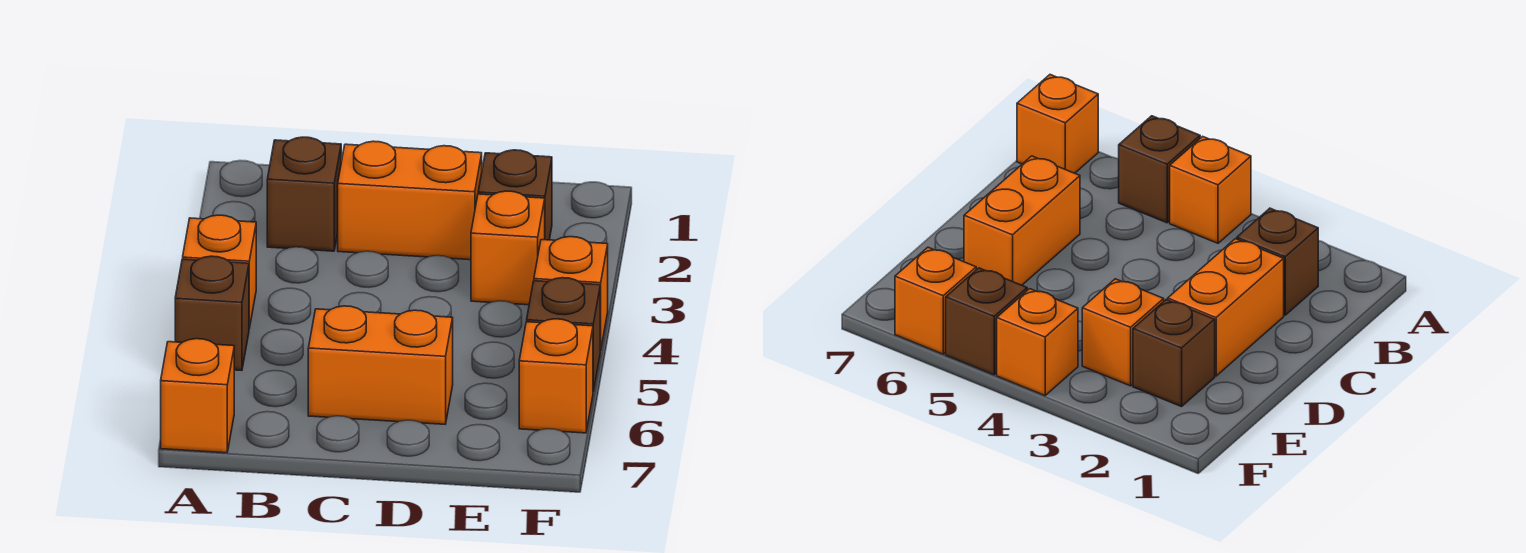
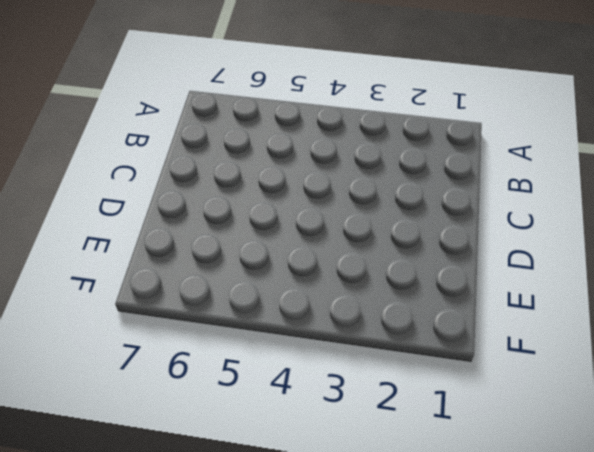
none -> orange brick A4 level 1
none -> brown brick A5 level 1

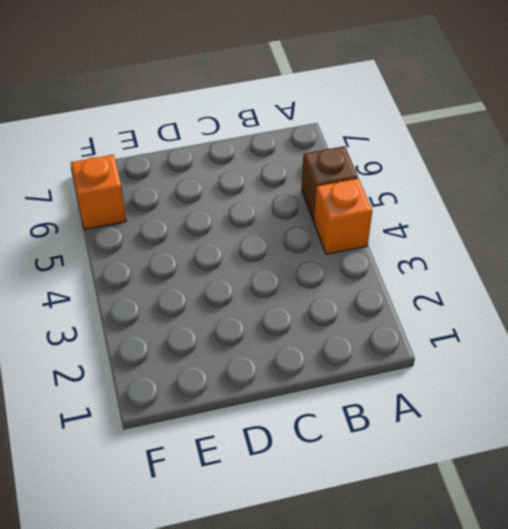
none -> orange brick A7 level 1
none -> brown brick B2 level 1

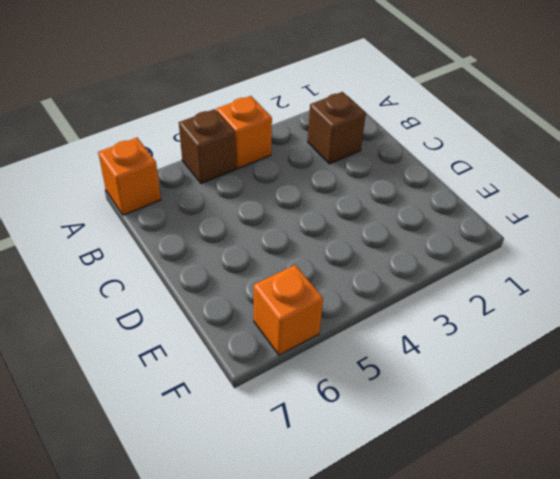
none -> orange brick C2:D2 level 1
none -> orange brick C6:D6 level 1

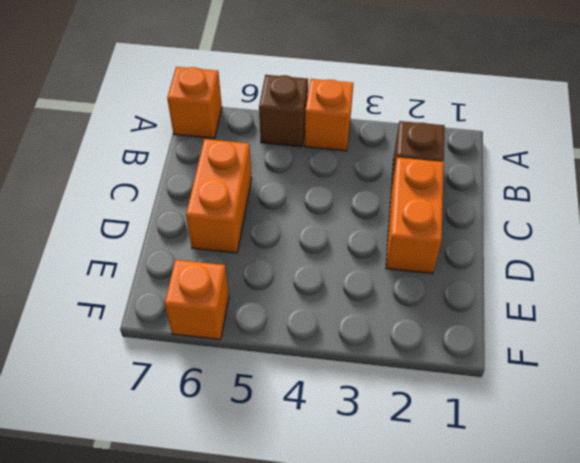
none -> brown brick E2 level 1
none -> orange brick E3 level 1

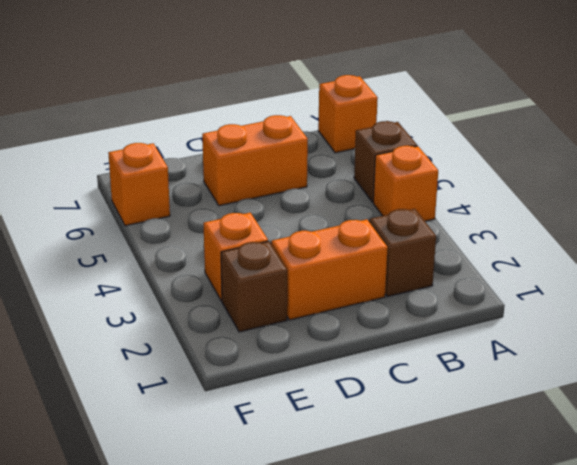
none -> orange brick F4 level 1
none -> brown brick F5 level 1

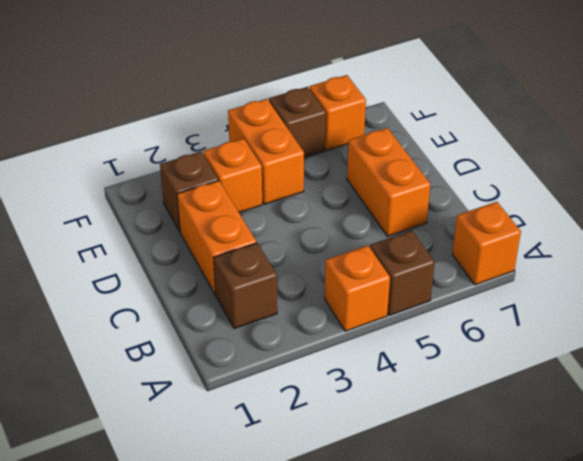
orange brick E4:F4 level 1 -> orange brick F4 level 1

